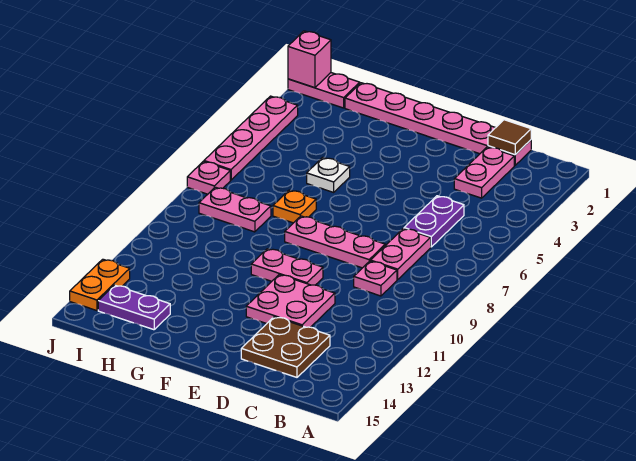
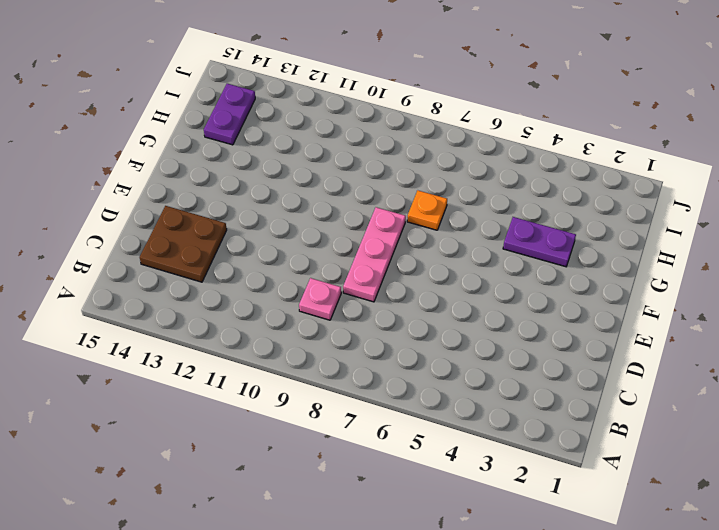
purple plate G3:G4 level 1 -> purple plate C5:C6 level 1
none -> pink plate C1:H1 level 1
none -> pink plate C2:C3 level 1
none -> pink plate C7:C8 level 1

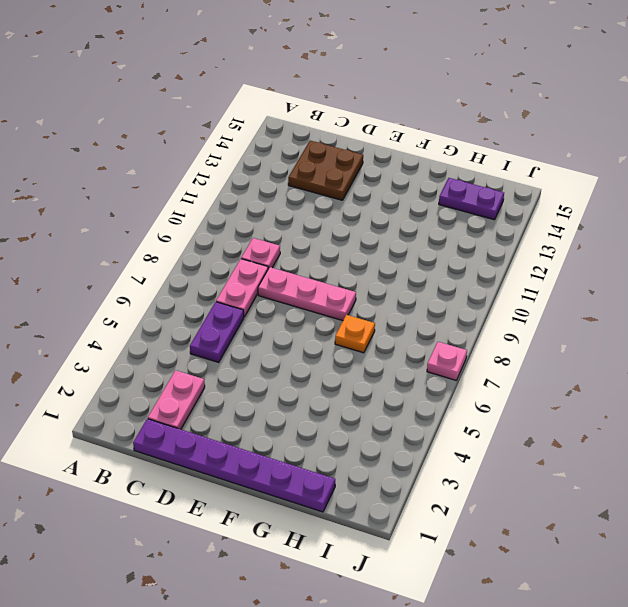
purple plate C1:H1 level 1 -> pink plate C1:H1 level 1
none -> pink plate D11:E12 level 1
none -> pink plate E10:F10 level 1
none -> white plate G5 level 1

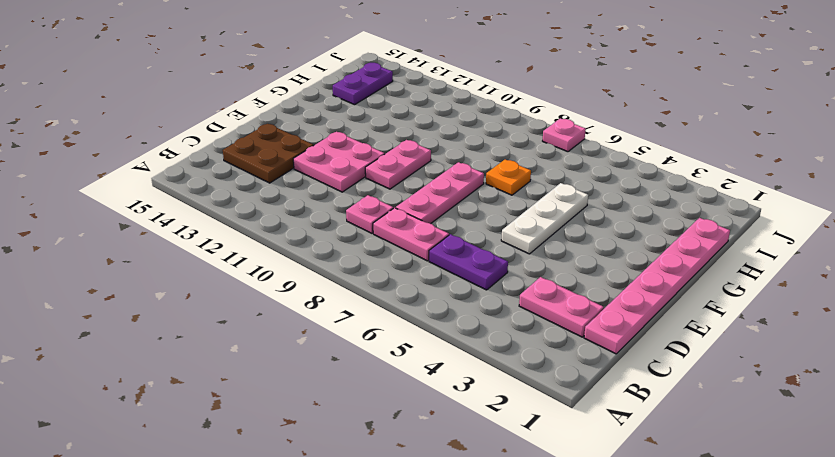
white plate E5:G5 level 1 -> white plate G5 level 1
none -> pink plate H8:I8 level 1
none -> pink plate I1:J1 level 1
none -> pink plate J3:J6 level 1

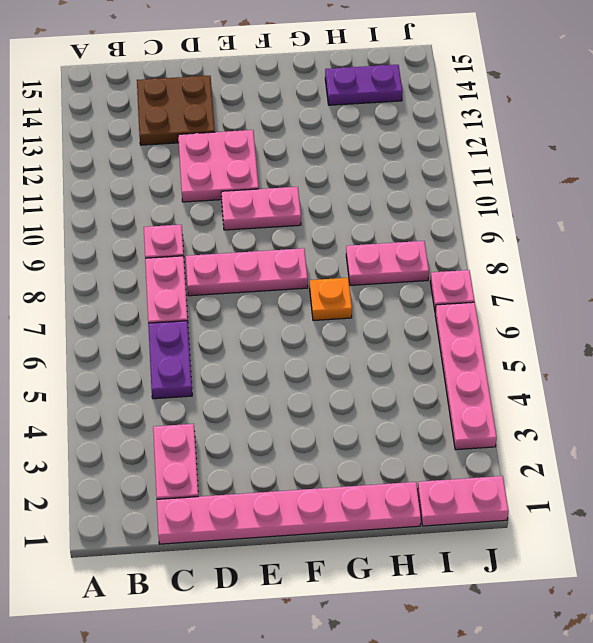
none -> white plate G5 level 1
none -> orange plate J13:J14 level 1
none -> brown tile C1 level 2

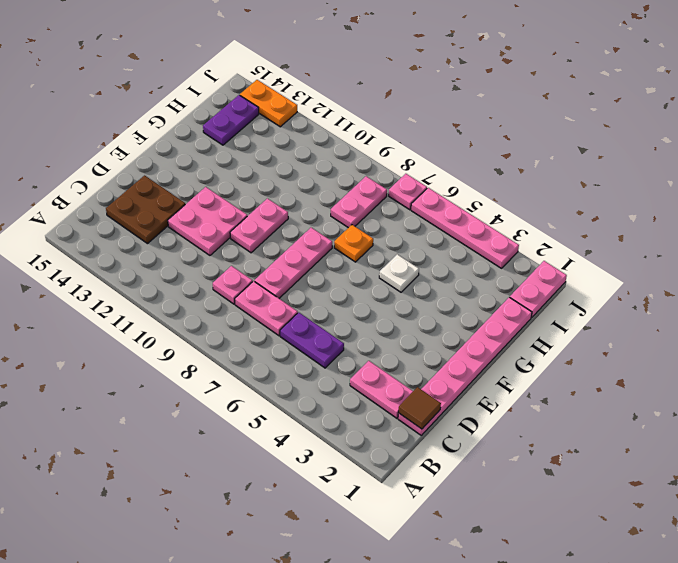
none -> pink brick J1 level 2

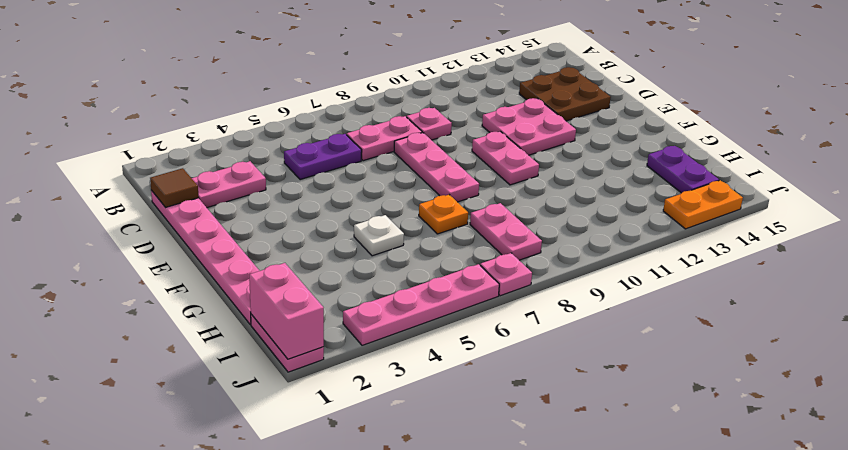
pink brick I1:J1 level 2 -> pink brick J1 level 2

